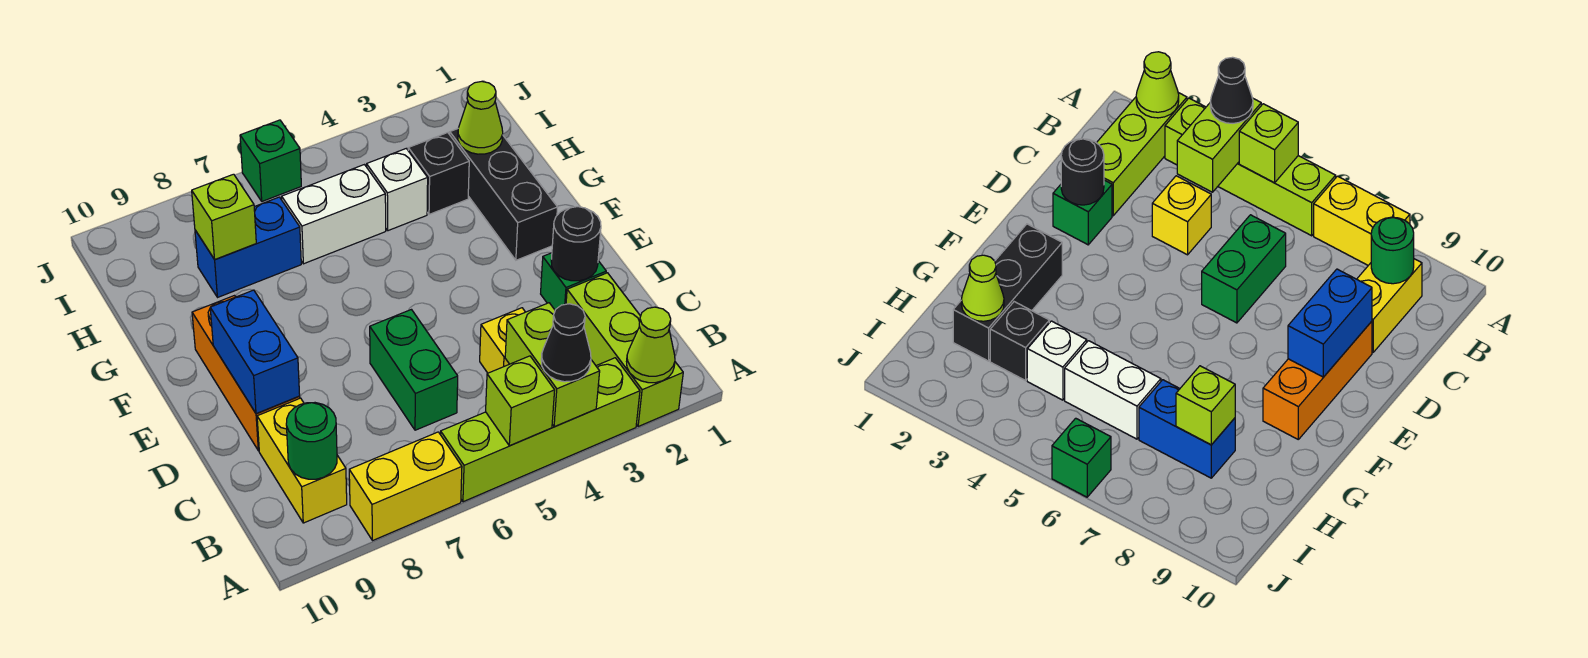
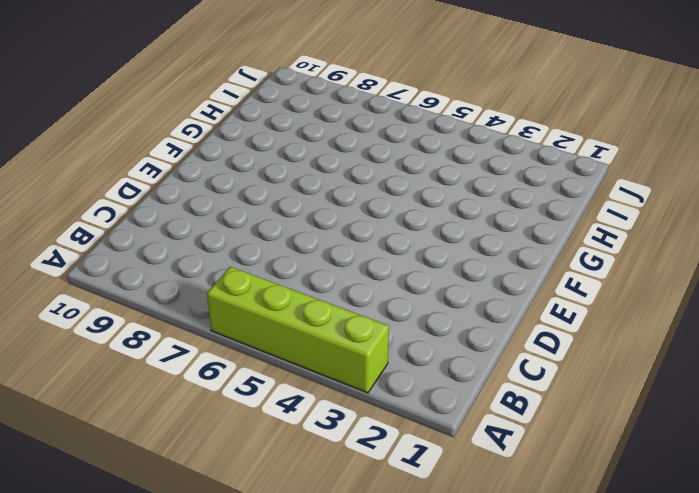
none -> lime brick A2:C2 level 1
none -> yellow brick A7:A8 level 1
none -> yellow brick B9:C9 level 1

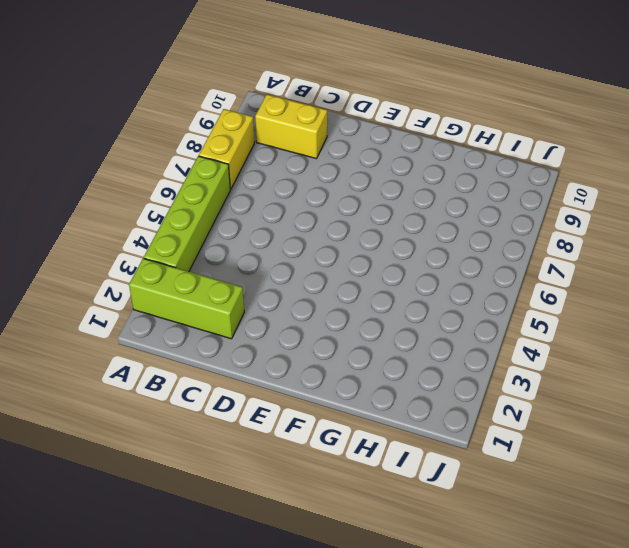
none -> yellow brick C4 level 1
none -> green brick C6:D6 level 1
none -> green brick D2 level 1

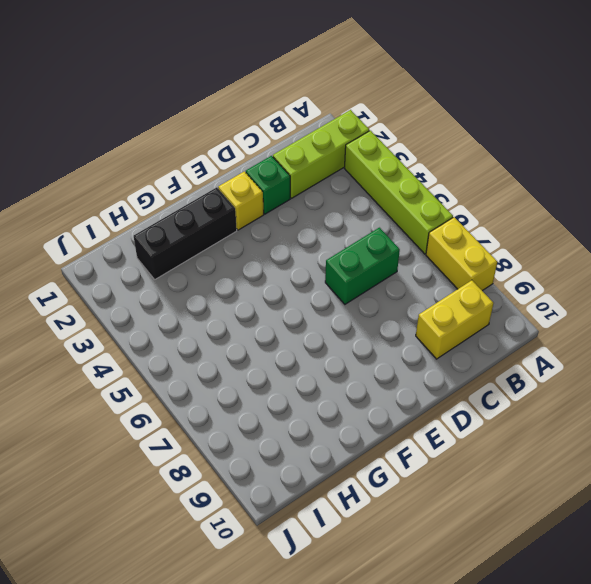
yellow brick E2 level 1 -> yellow brick C4 level 1
none -> orange brick D9:F9 level 1
none -> black brick H3 level 1
none -> white brick H4 level 1

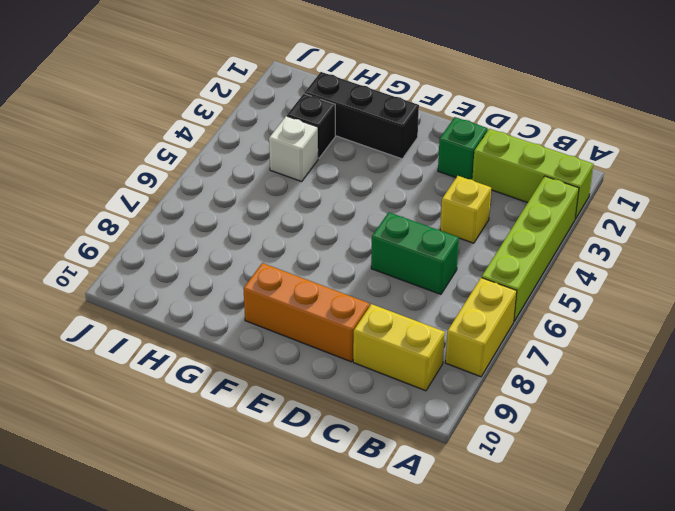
none -> white brick H5:H6 level 1
none -> blue brick H7:H8 level 1
none -> green brick J6 level 1

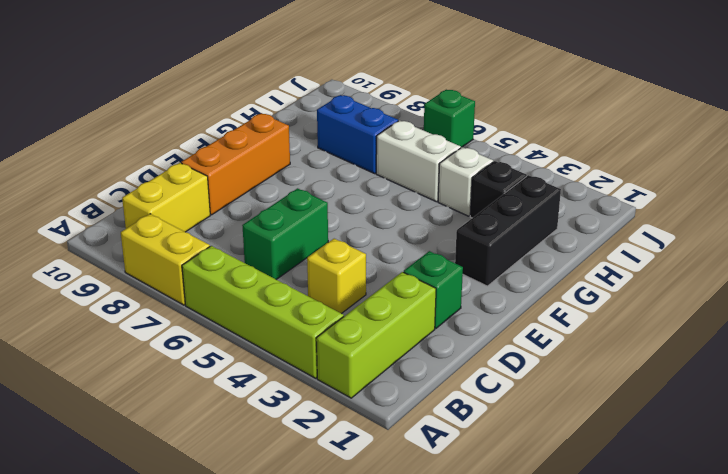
none -> lime cone A2 level 2
none -> lime brick A4:B4 level 2
none -> lime brick A5 level 2

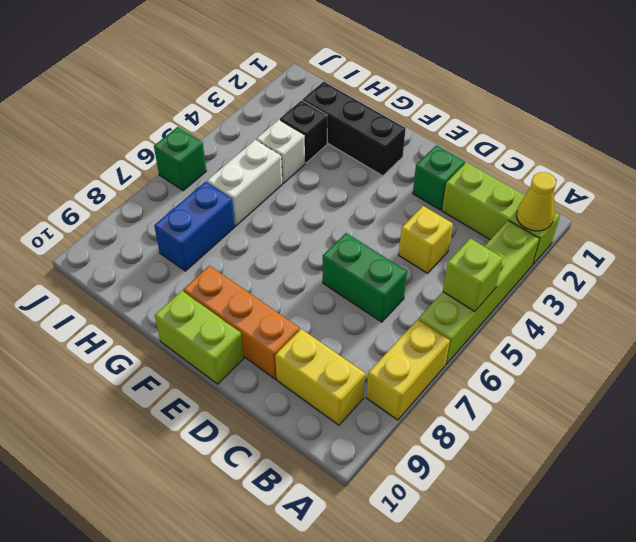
yellow cone A2 level 2 -> lime cone A2 level 2
lime brick E10:F10 level 1 -> lime brick A4:B4 level 2
none -> green round brick B9 level 2
none -> black round brick D2 level 2
none -> blue brick D9:E9 level 2

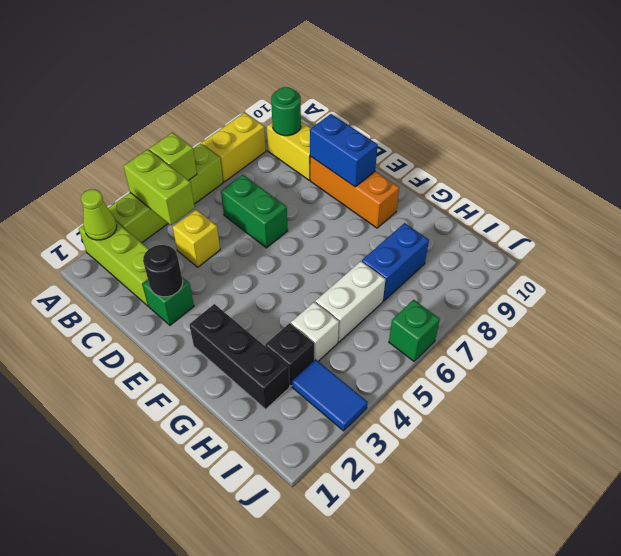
blue tile I3:J3 level 1 -> none
none -> lime cone H2 level 2
none -> lime brick H8 level 2
none -> black cone A4 level 3

